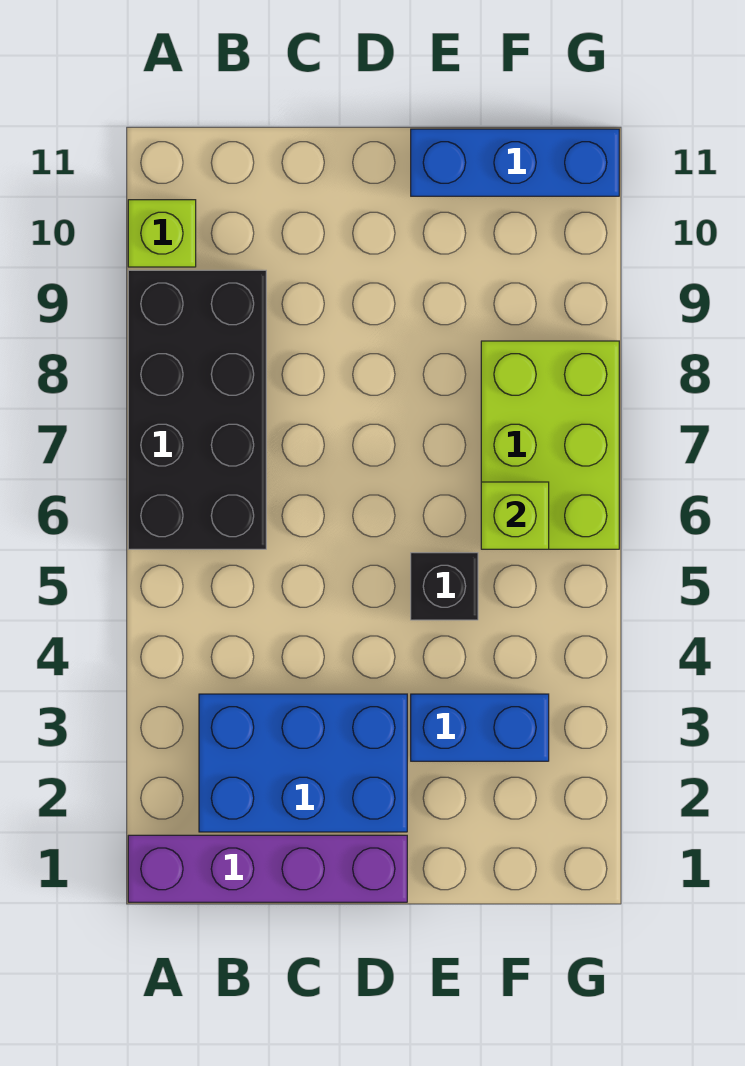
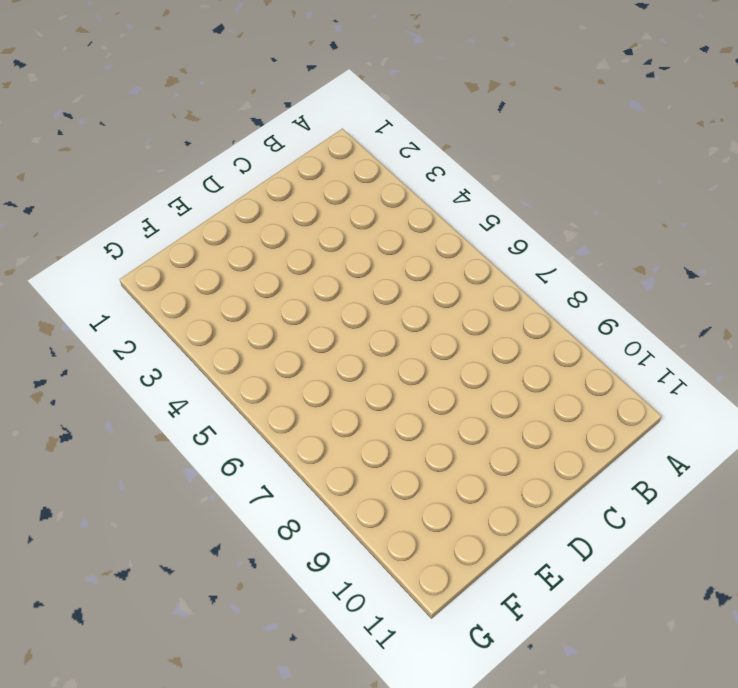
none -> purple brick A1:D1 level 1
none -> black brick A6:B9 level 1

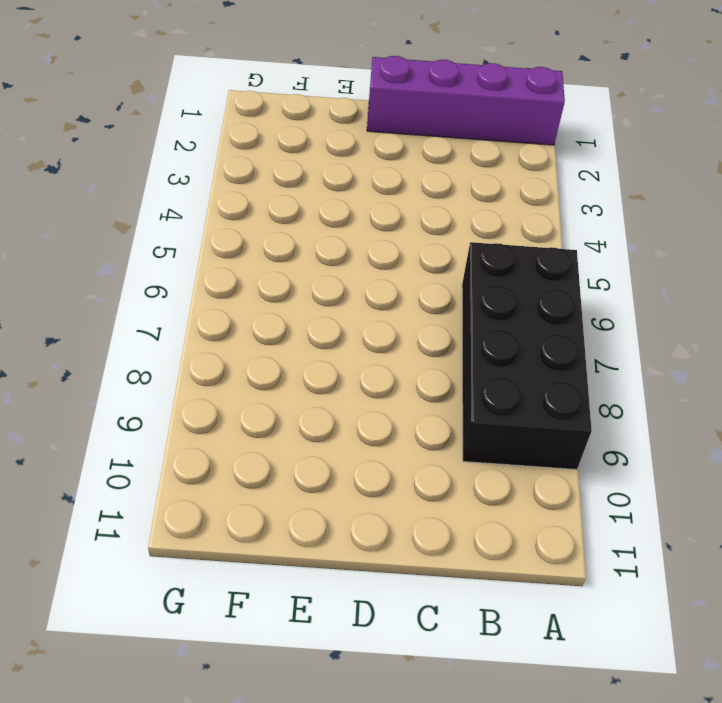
none -> lime brick A10 level 1
none -> blue brick B2:D3 level 1

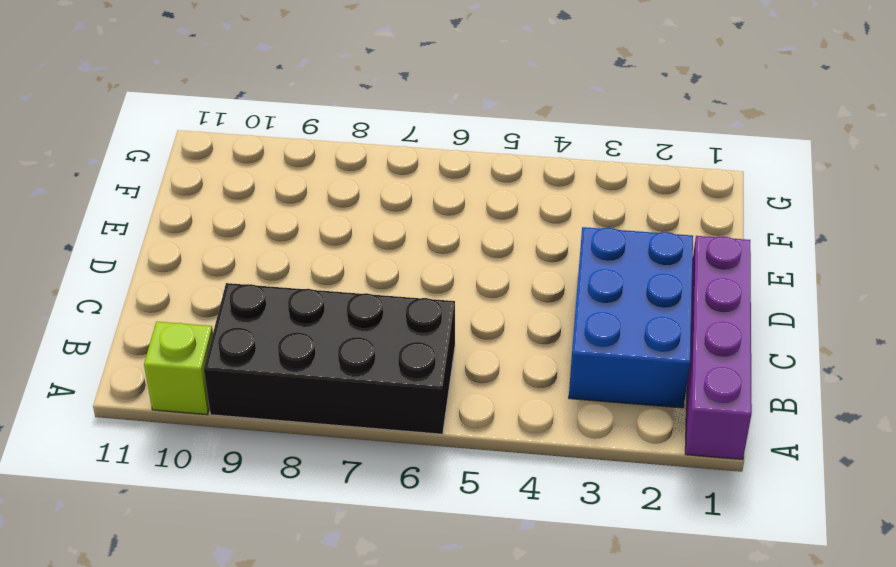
none -> blue brick E3:F3 level 1
none -> black brick E5 level 1

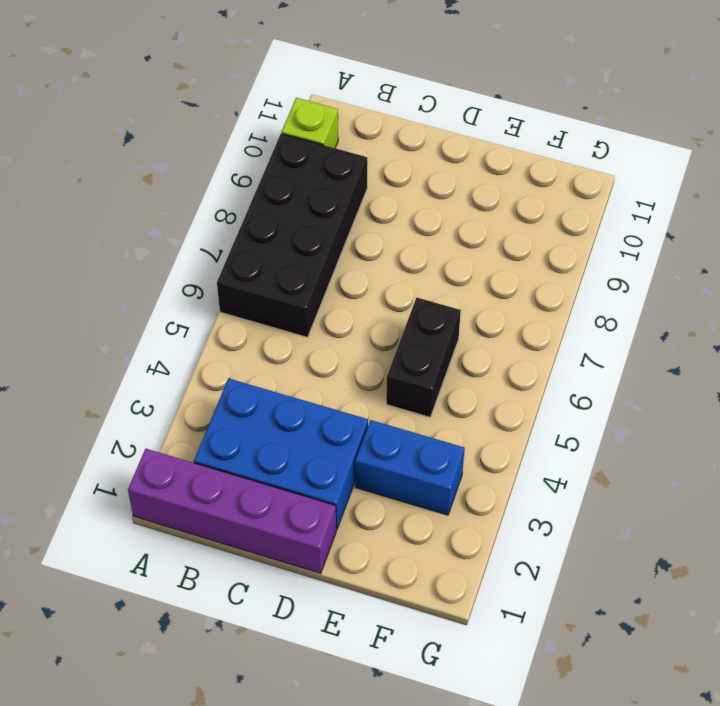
black brick E5:E6 level 1 -> black brick E5 level 1
none -> blue brick E11:G11 level 1
none -> lime brick F6:G8 level 1

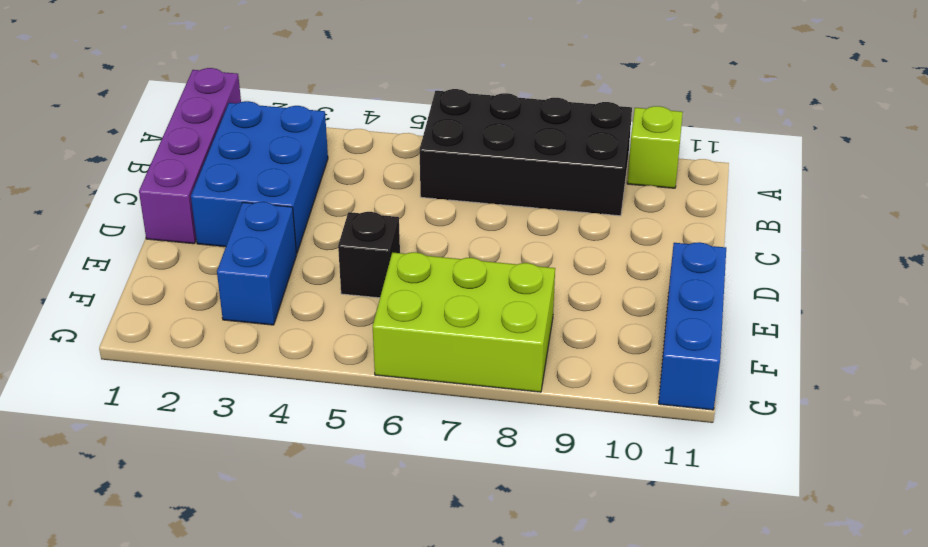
none -> lime brick F6 level 2

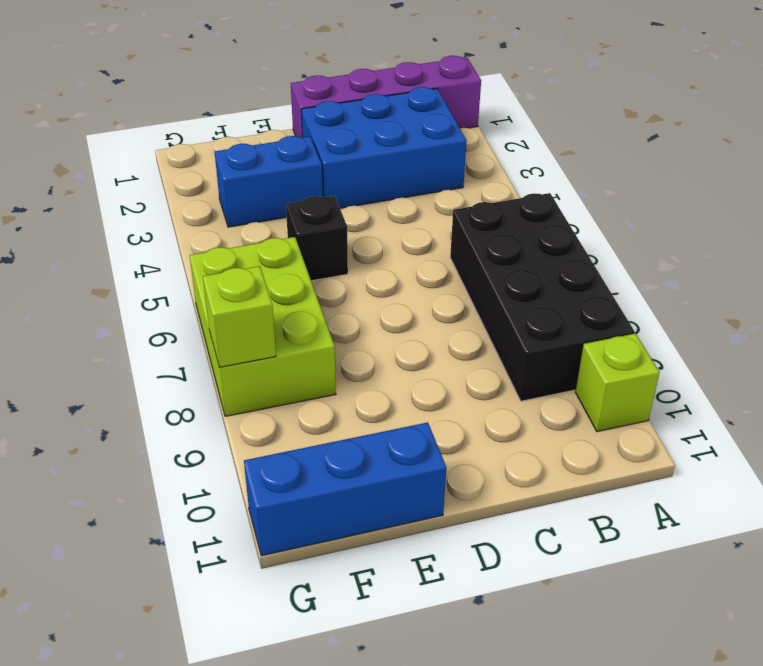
lime brick G8 level 2 -> lime brick F6 level 2

